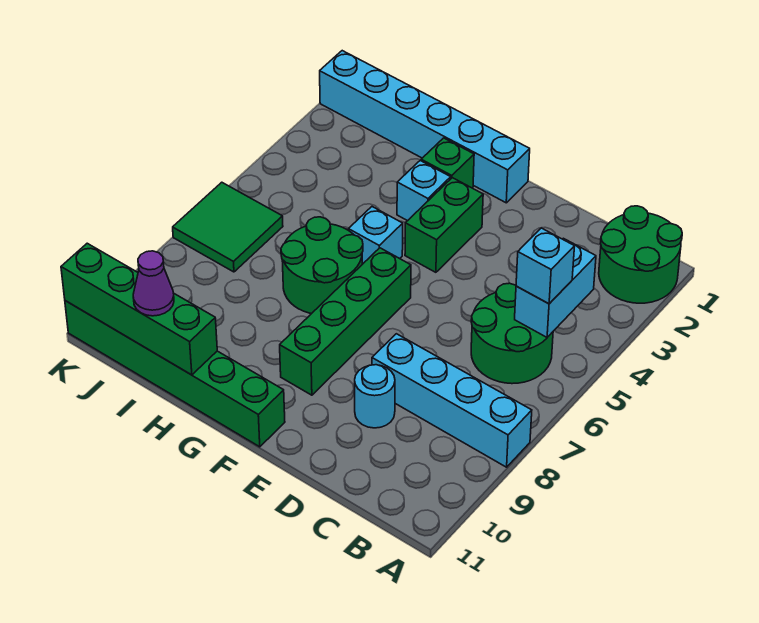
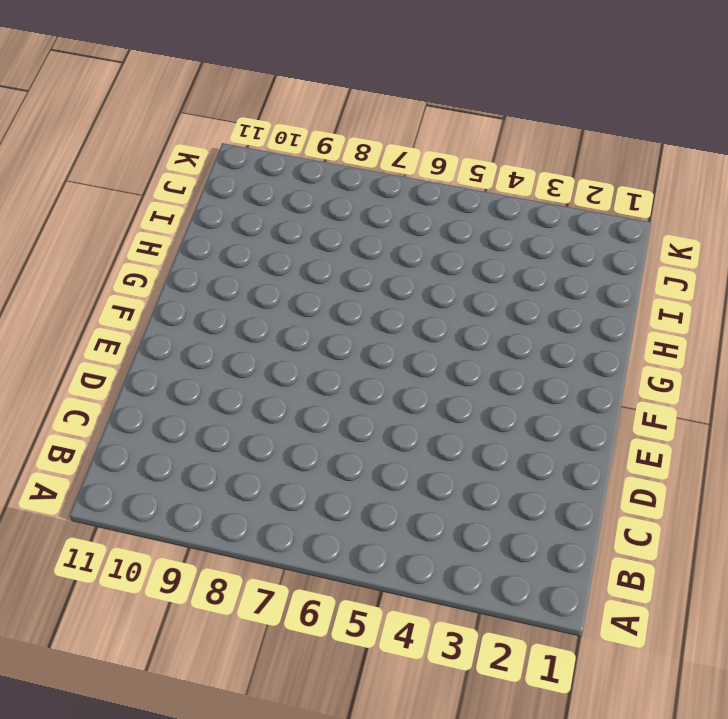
none -> green round brick A1:B2 level 1
none -> cyan brick A8:D8 level 1
none -> green round brick B5:C6 level 1

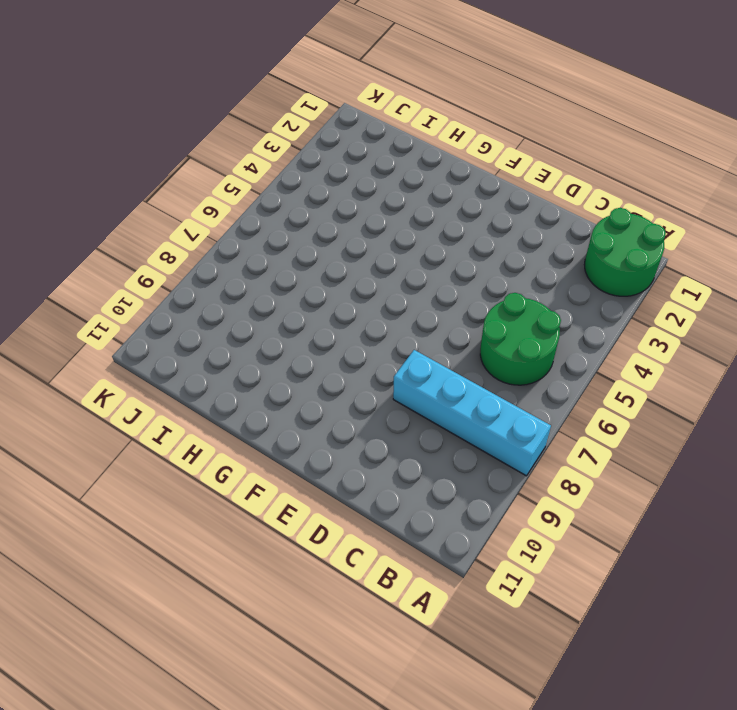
none -> cyan round brick D9 level 1
none -> cyan brick F1:K1 level 1
none -> green brick F3:F4 level 1

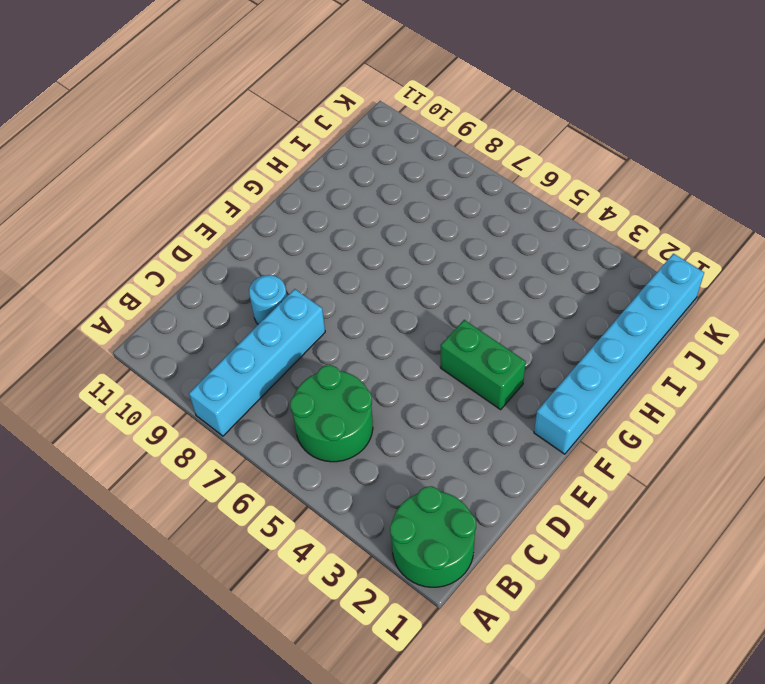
none -> green brick F6:F9 level 1
none -> green brick F11:K11 level 1
none -> green brick G2 level 1

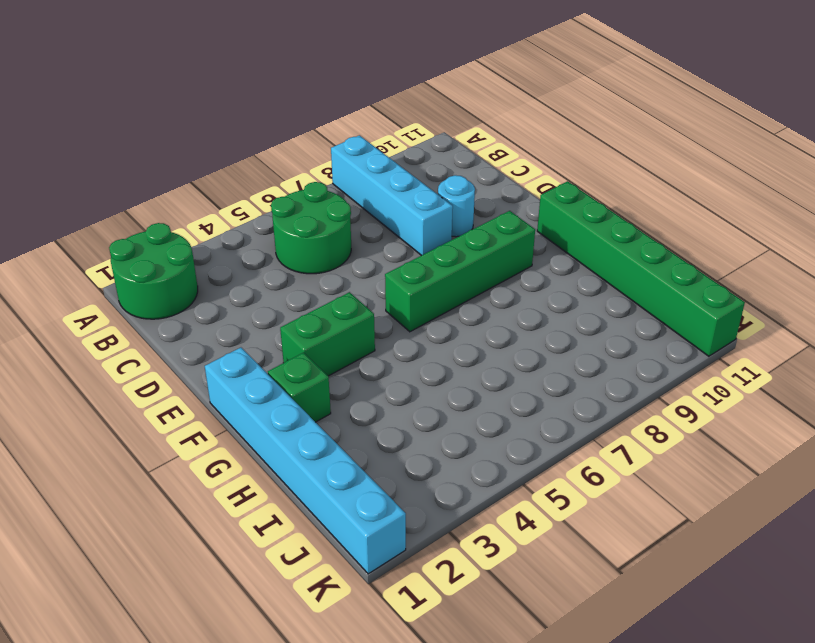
none -> cyan brick G3 level 1
none -> cyan brick G5 level 1
none -> green round brick G6:H7 level 1

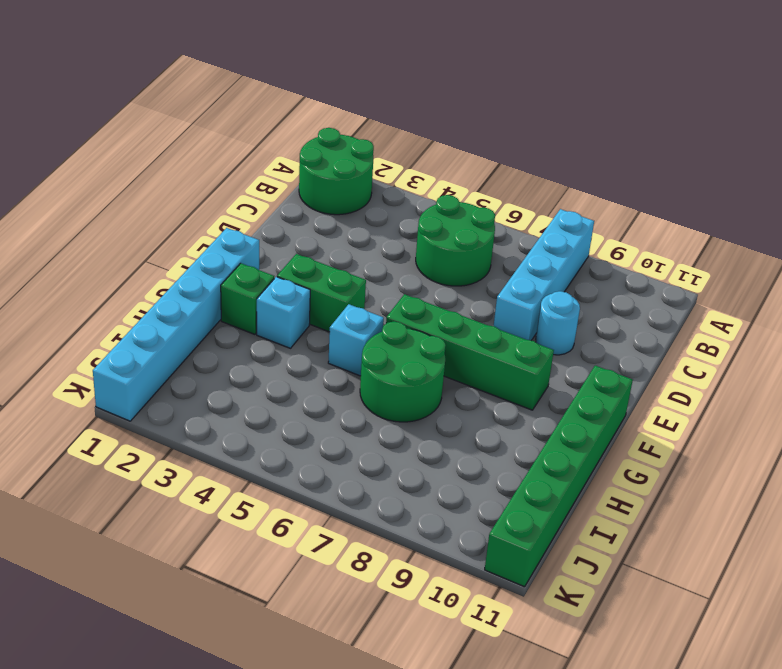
none -> green tile J6:K7 level 1
none -> cyan brick B4:B5 level 2
none -> green brick H11:K11 level 2

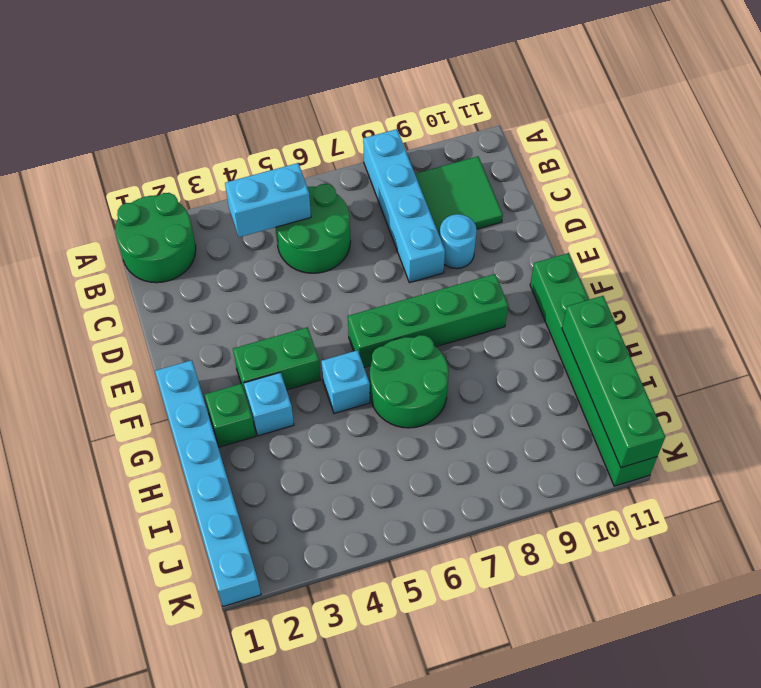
green tile B9:C10 level 1 -> green tile J6:K7 level 1
none -> cyan brick B5 level 3
none -> purple cone I11 level 3

